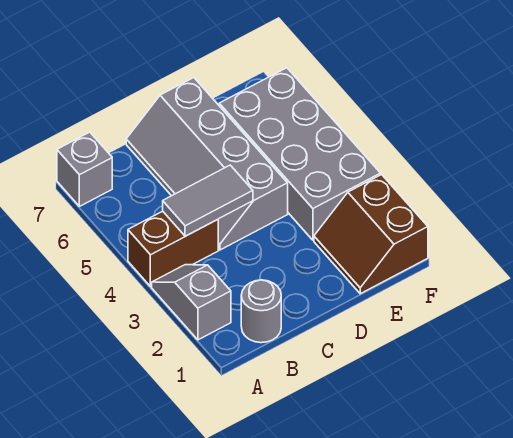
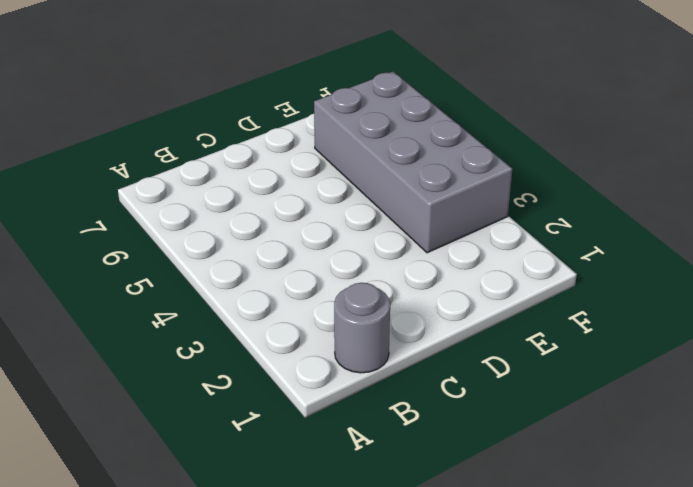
none -> grey slope A2:A3 level 1 top 2
none -> brown brick A4:B4 level 1

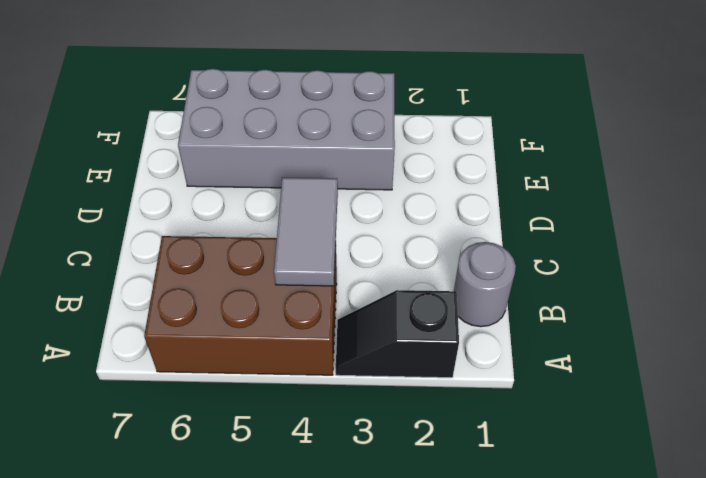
black slope A2:A3 level 1 top 2 -> grey slope A2:A3 level 1 top 2
brown brick A4:B6 level 1 -> brown brick A4:B4 level 1
none -> grey brick A7 level 1
none -> grey slope C4:D7 level 1 top D

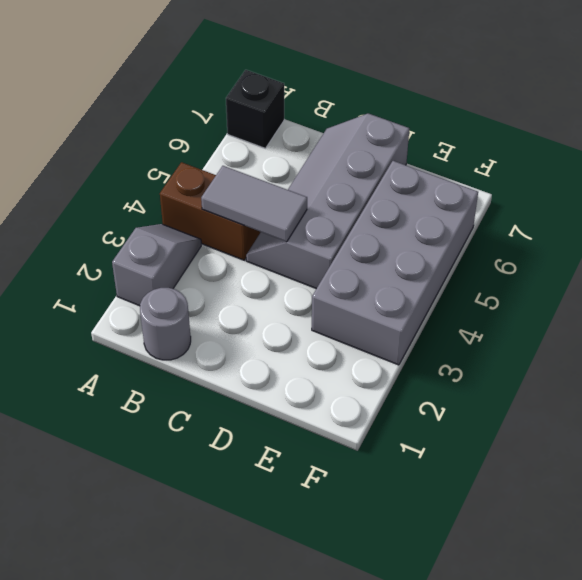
black brick A7 level 1 -> grey brick A7 level 1
none -> brown slope E1:F2 level 1 top F

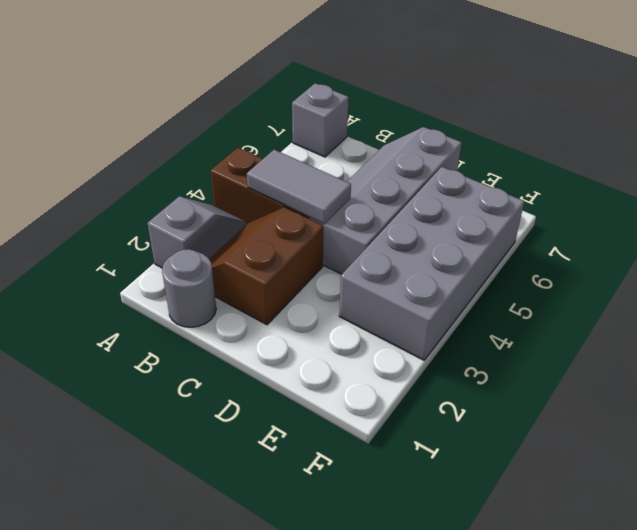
brown slope B2:C3 level 1 top C -> brown slope E1:F2 level 1 top F

